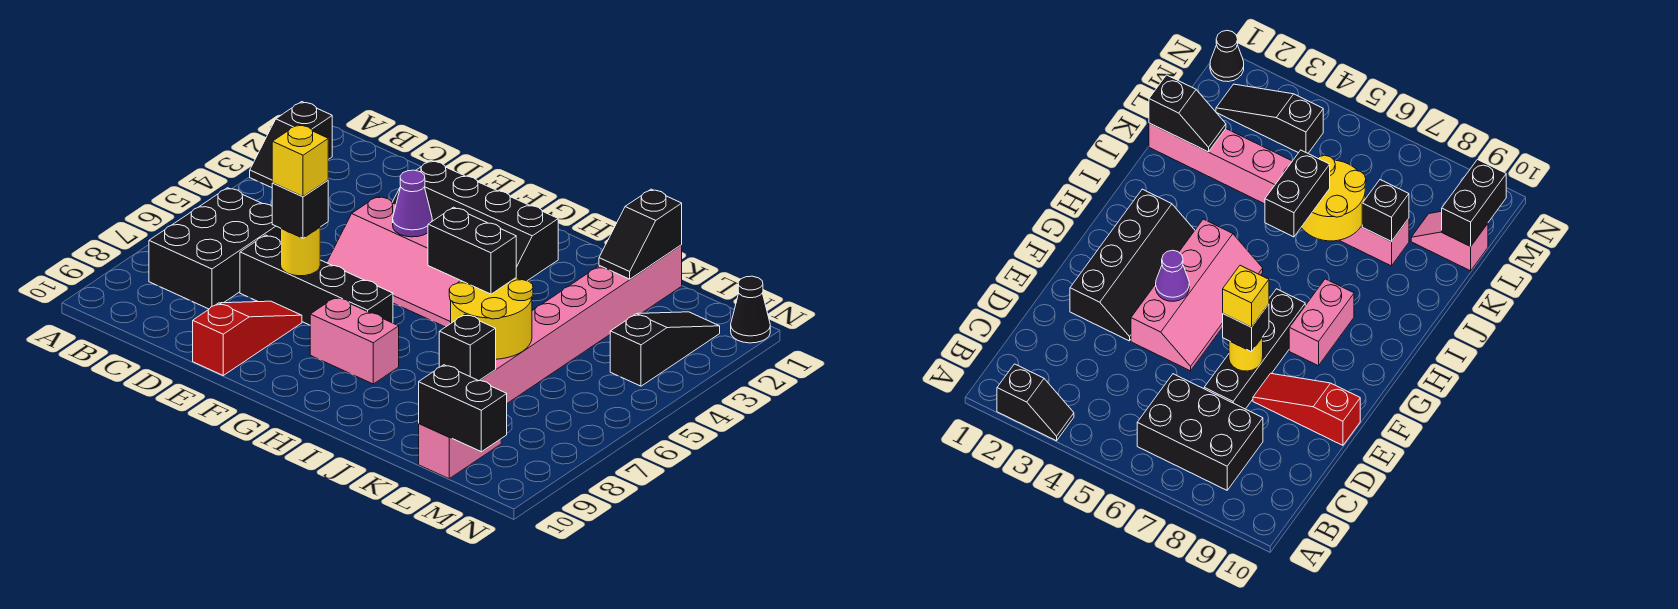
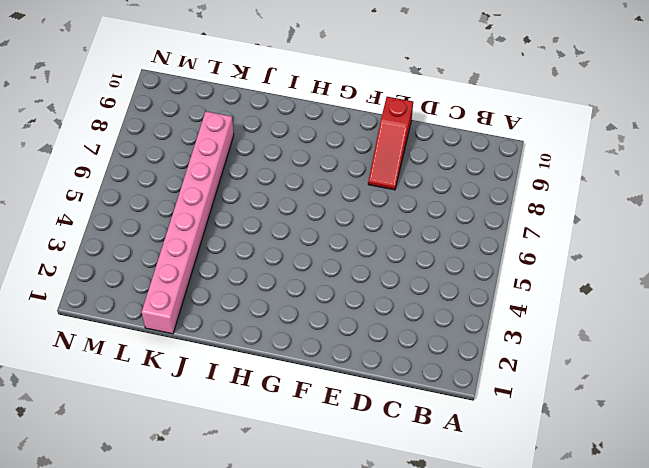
none -> black slope A2:A3 level 1 top 2
none -> black brick B6:C8 level 1
none -> black brick D7:G7 level 1

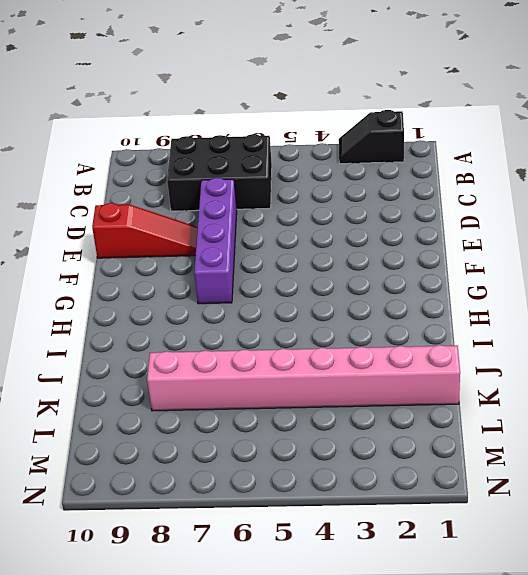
purple brick D7:G7 level 1 -> black brick D7:G7 level 1
none -> black slope E2:H3 level 1 top 2
none -> pink slope E4:H5 level 1 top 4
none -> pink brick G8:H8 level 1

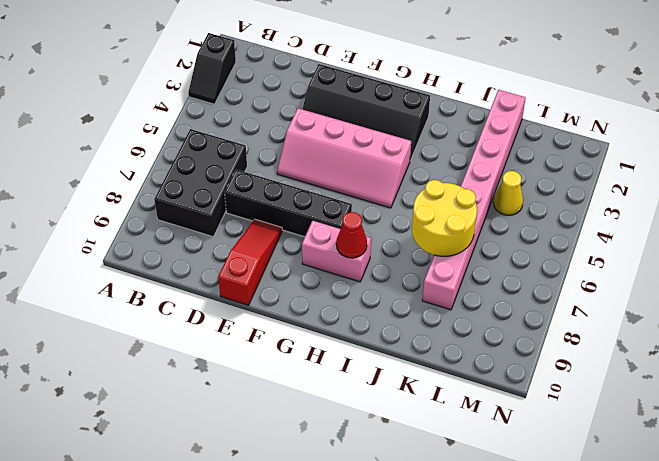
red cone H8 level 2 -> none
yellow cone L4 level 1 -> none
none -> pink slope L9:L10 level 1 top 10
none -> black slope M2:M4 level 1 top 4
none -> black cone N1 level 1

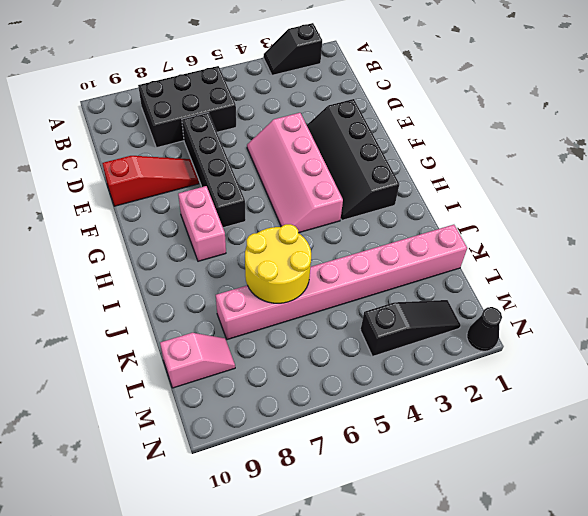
none -> yellow round brick E7 level 2
none -> purple cone F4 level 2
none -> black slope K1:K2 level 2 top 1

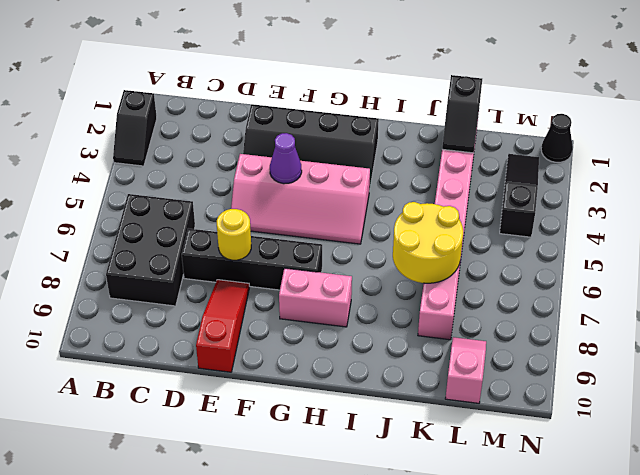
none -> black brick K8 level 2
none -> black brick L10:M10 level 2
none -> black brick E7 level 3

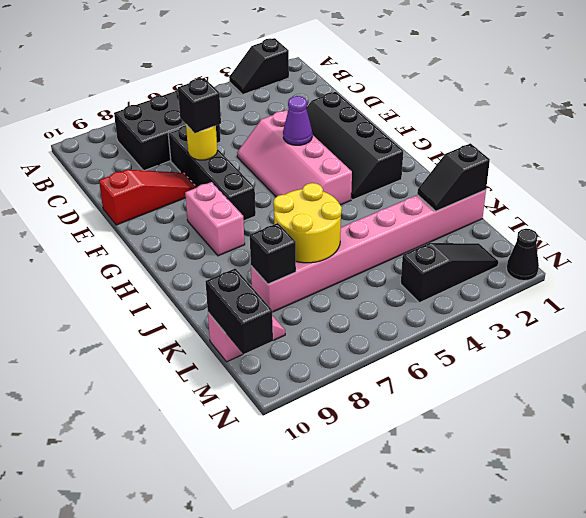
none -> black brick I6:J6 level 3
none -> yellow brick E7 level 4

